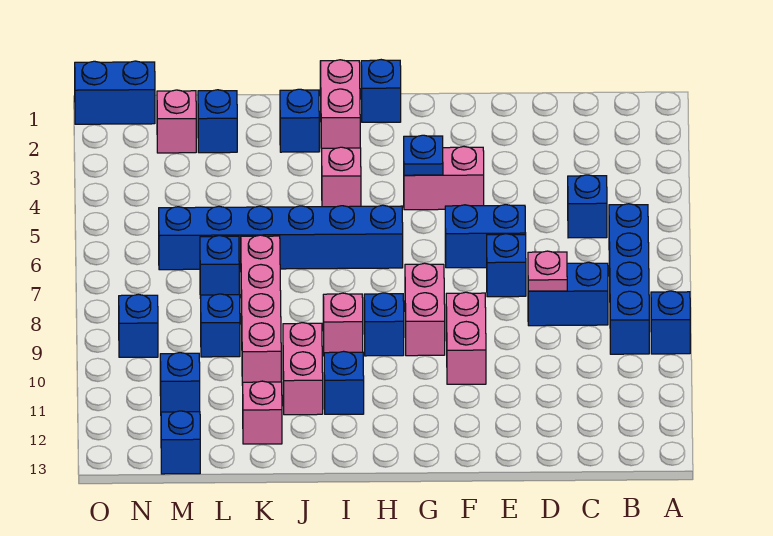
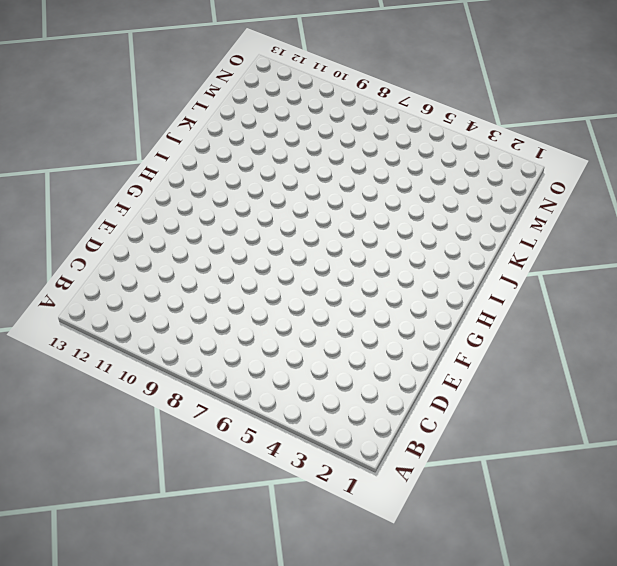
none -> blue brick A9 level 1
none -> blue brick B6:B9 level 1
none -> blue brick C5 level 1
none -> blue brick C8:D8 level 1

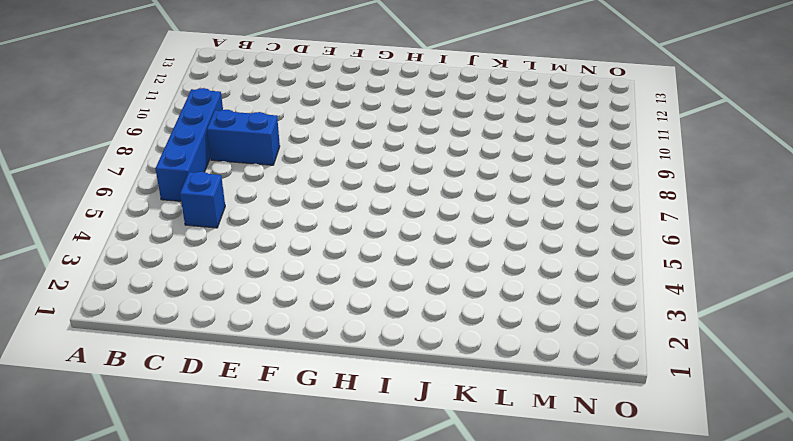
none -> blue brick A9 level 1
none -> blue brick E6:F6 level 1
none -> blue brick E7 level 1
none -> pink brick F4:G4 level 1

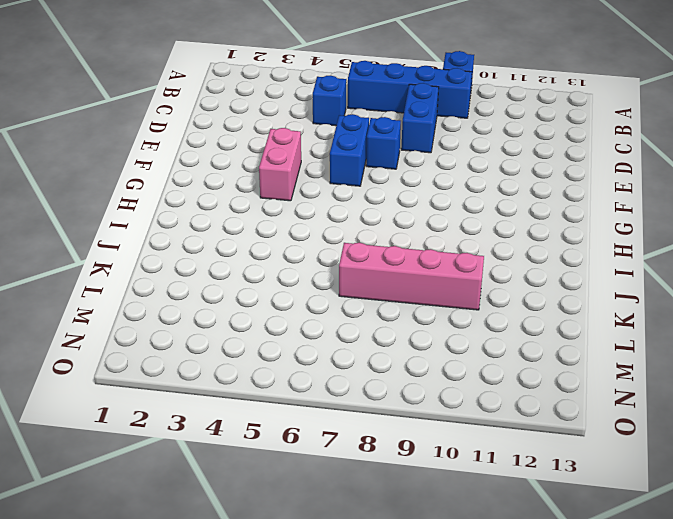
none -> pink brick F9:F10 level 1
none -> pink brick G8:G9 level 1
none -> blue brick H1 level 1
none -> blue brick H6:M6 level 1

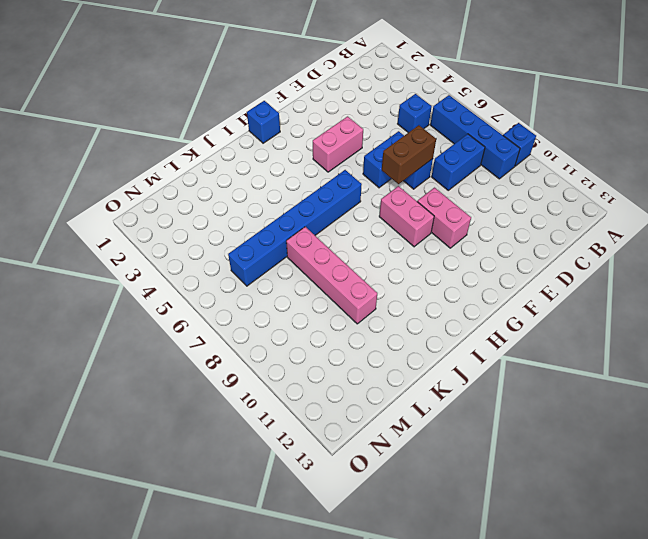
brown brick E7:F7 level 2 -> none
none -> blue brick H9 level 1
none -> pink brick I1:I2 level 1
none -> pink brick I4 level 1
none -> pink brick I9 level 1

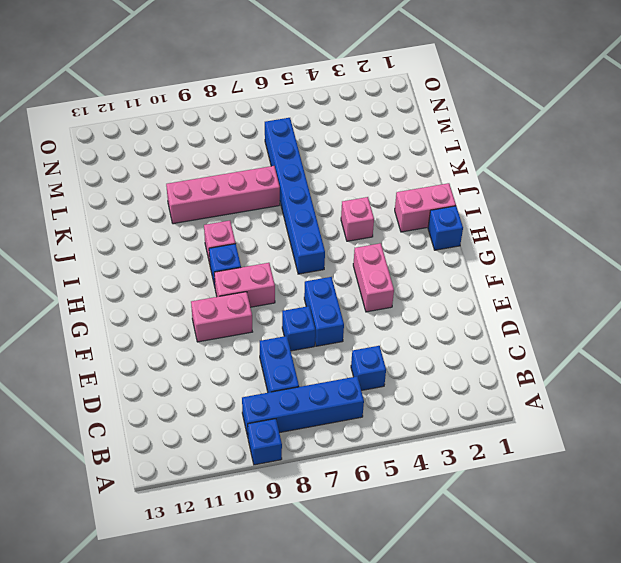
none -> blue brick I11 level 1
none -> blue brick J2 level 1
none -> pink brick J10:J11 level 1
none -> pink brick K12 level 1

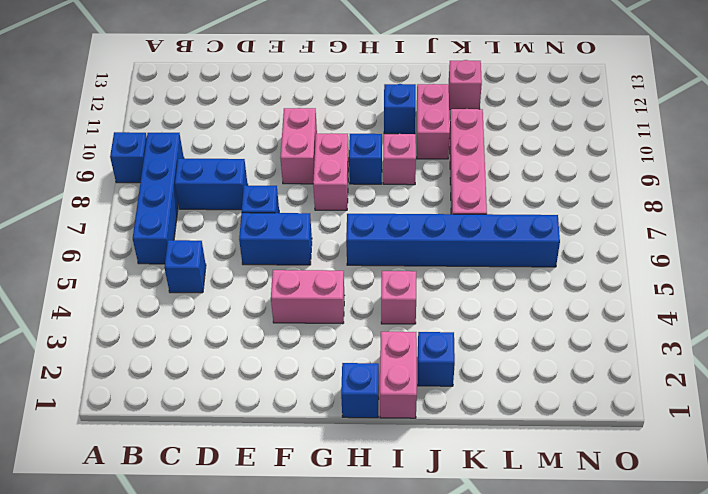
none -> blue brick L2 level 1
none -> blue brick L7 level 1
none -> blue brick L9 level 1
none -> pink brick M2 level 1

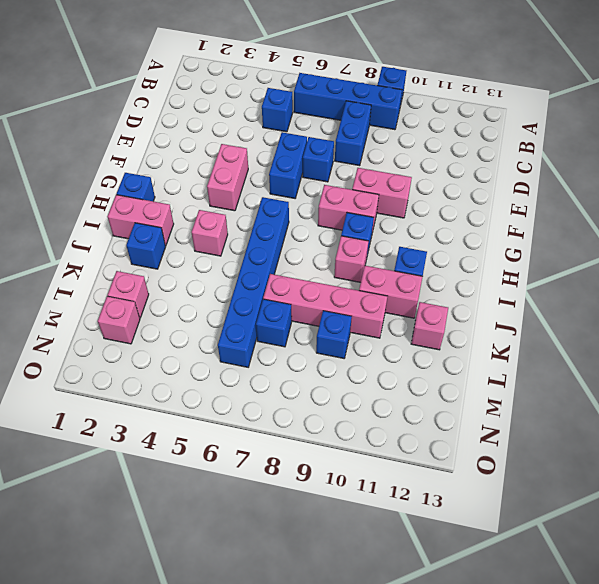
pink brick L2 level 1 -> blue brick L2 level 1
none -> blue brick M11 level 1
none -> blue brick M13 level 1
none -> blue brick N1:O1 level 1
none -> blue brick N9 level 1

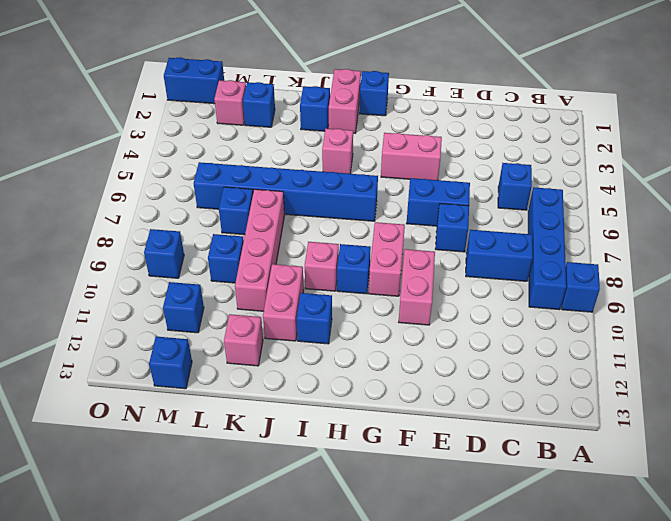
none -> pink plate D8 level 2
none -> blue plate G4 level 2

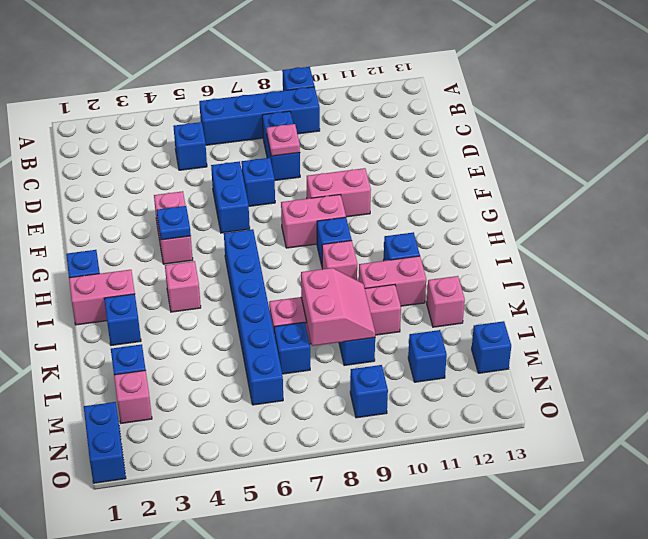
pink slope K8:L9 level 2 top 8 -> none

